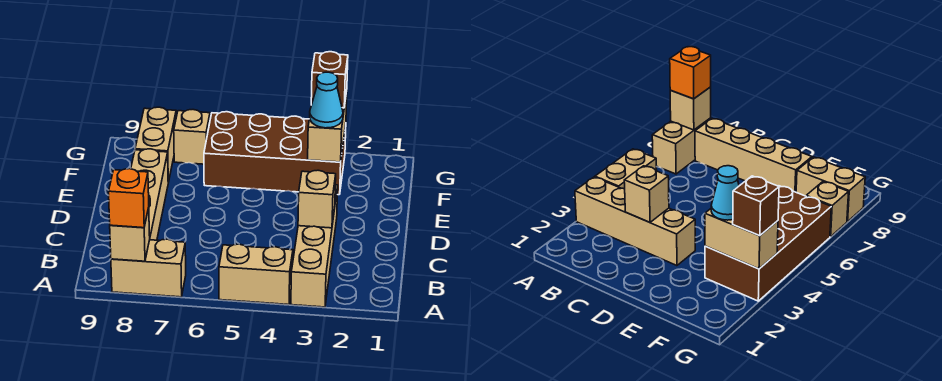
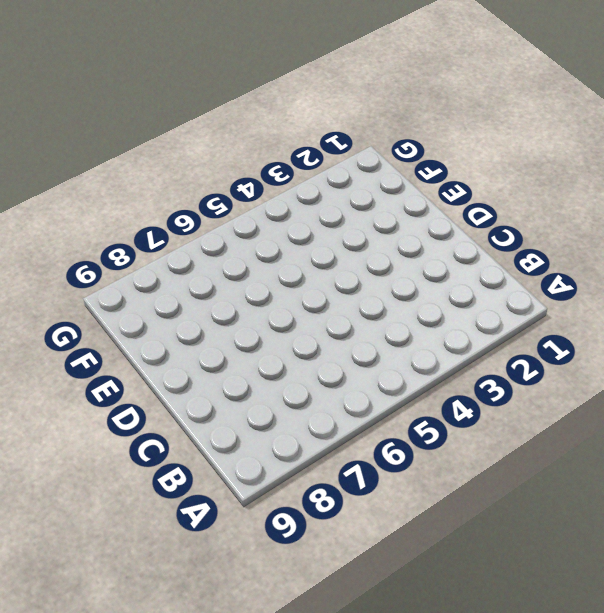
none -> tan brick A3:D3 level 1
none -> tan brick A4:A5 level 1
none -> tan brick A7:A8 level 1

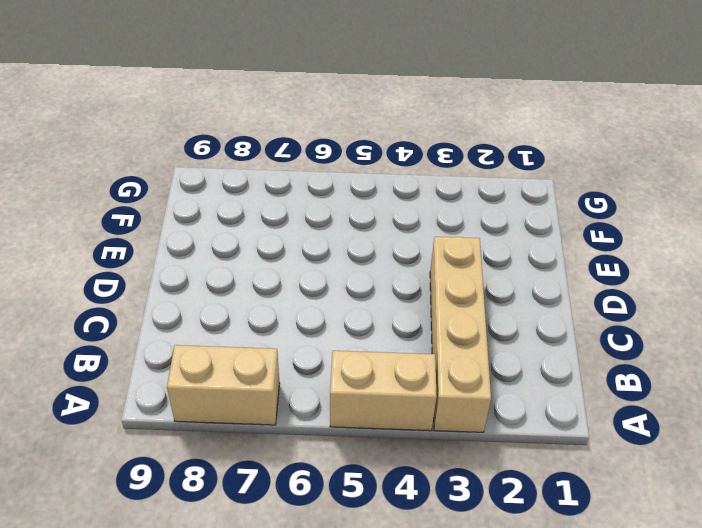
none -> tan brick B8:E8 level 1
none -> brown brick F3:G6 level 1
none -> tan brick F8:G8 level 1

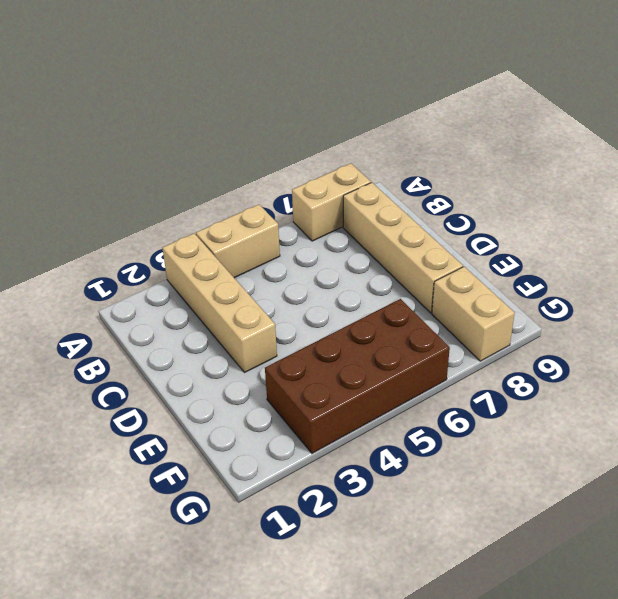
none -> tan brick G7 level 1
none -> tan brick A8 level 2
none -> tan brick C3 level 2

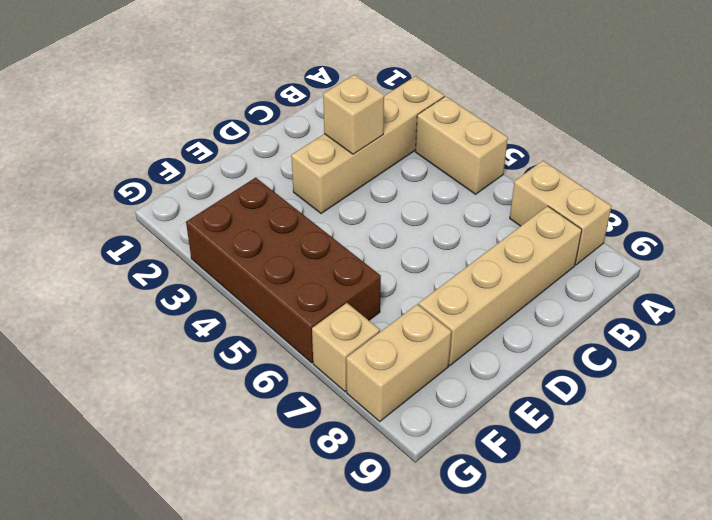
none -> tan brick A8 level 2
none -> tan brick F3:G3 level 2
none -> orange brick A8 level 3

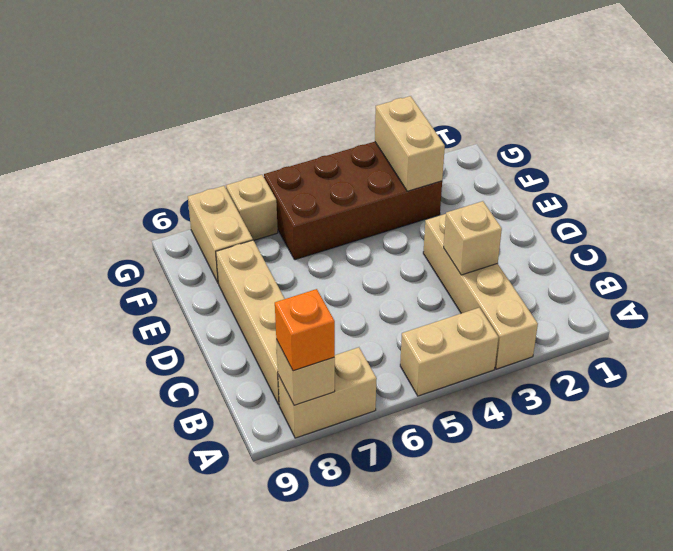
none -> cyan cone F3 level 3
none -> brown brick G3 level 3

